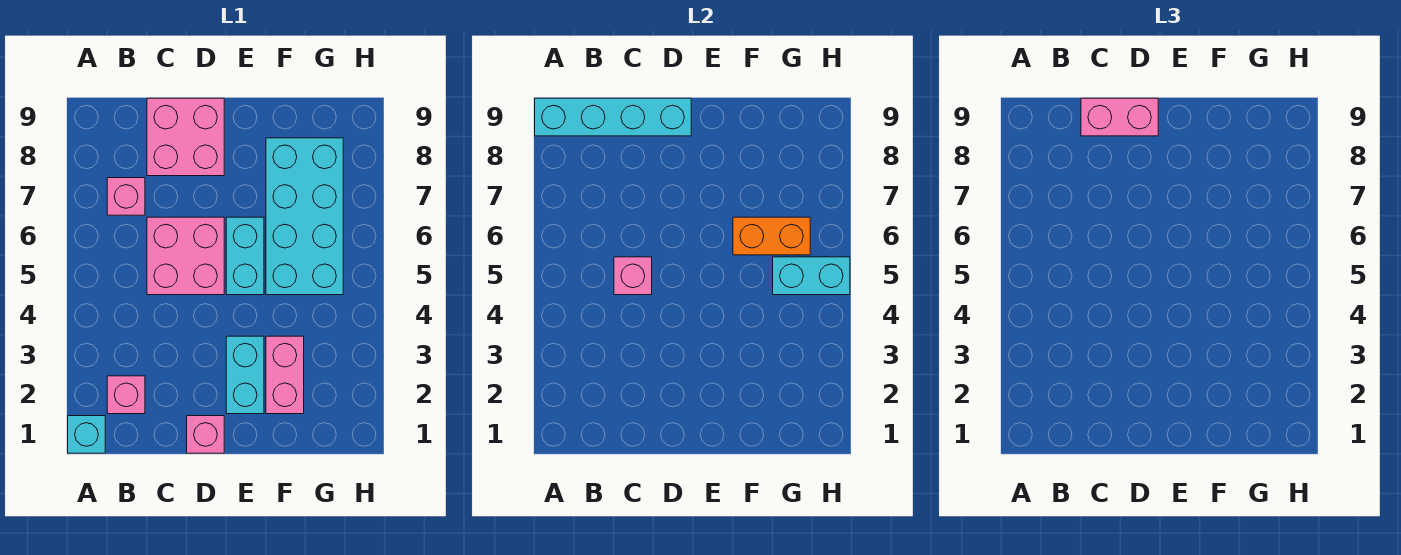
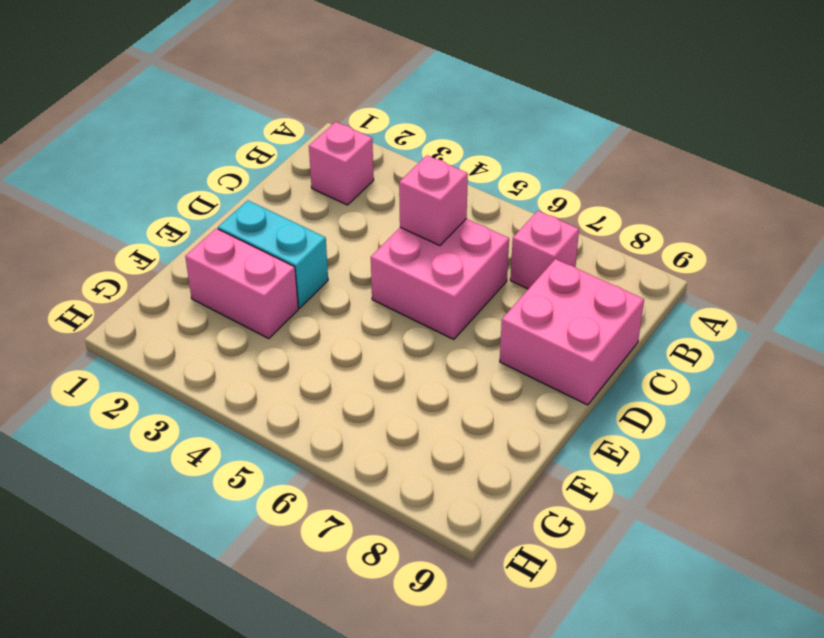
none -> cyan brick A1 level 1
none -> pink brick D1 level 1
none -> cyan brick E5:E6 level 1

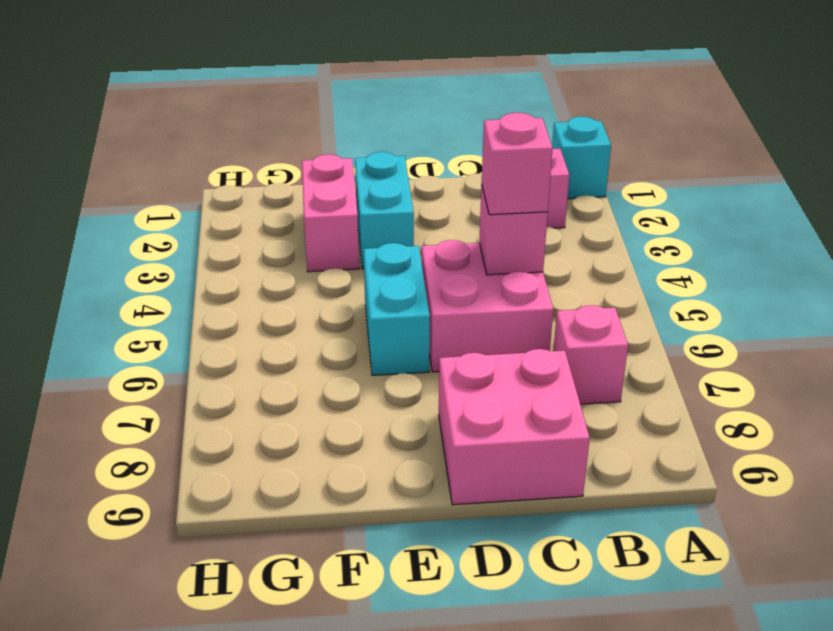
pink brick C5 level 3 -> pink brick D1 level 1
none -> cyan brick F5:G8 level 1
none -> cyan brick A9:D9 level 2
none -> orange brick F6:G6 level 2

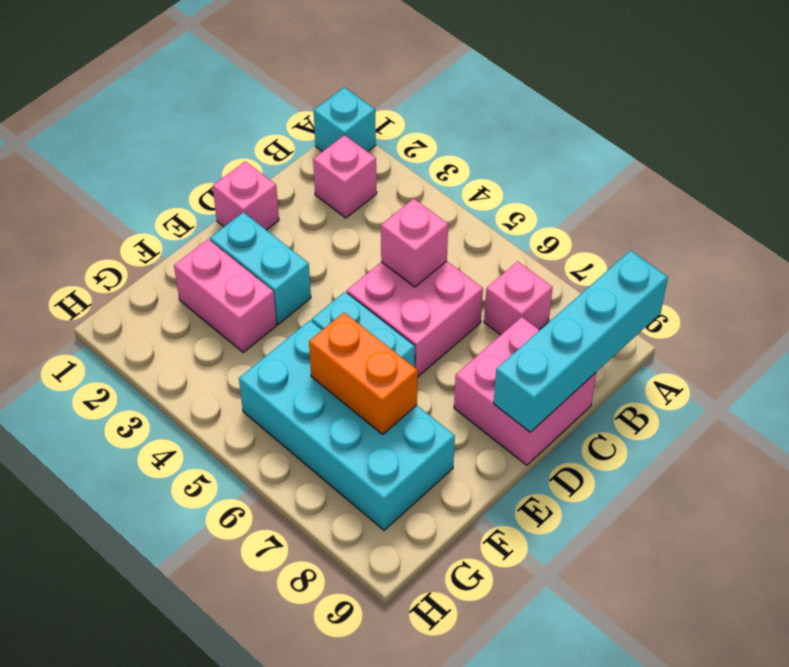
orange brick F6:F7 level 2 -> orange brick F6:G6 level 2
none -> cyan brick G5:H5 level 2
none -> pink brick C9:D9 level 3

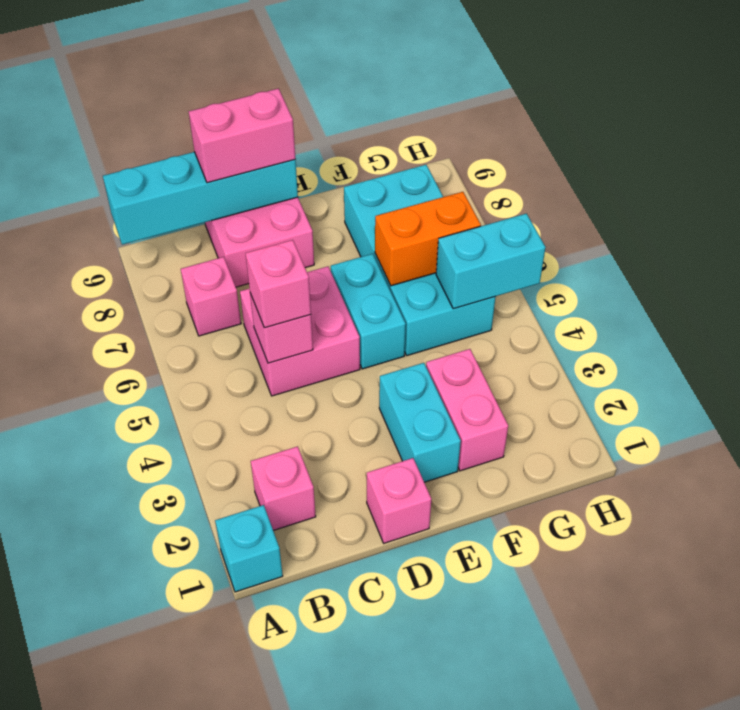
pink brick C5 level 3 -> none

